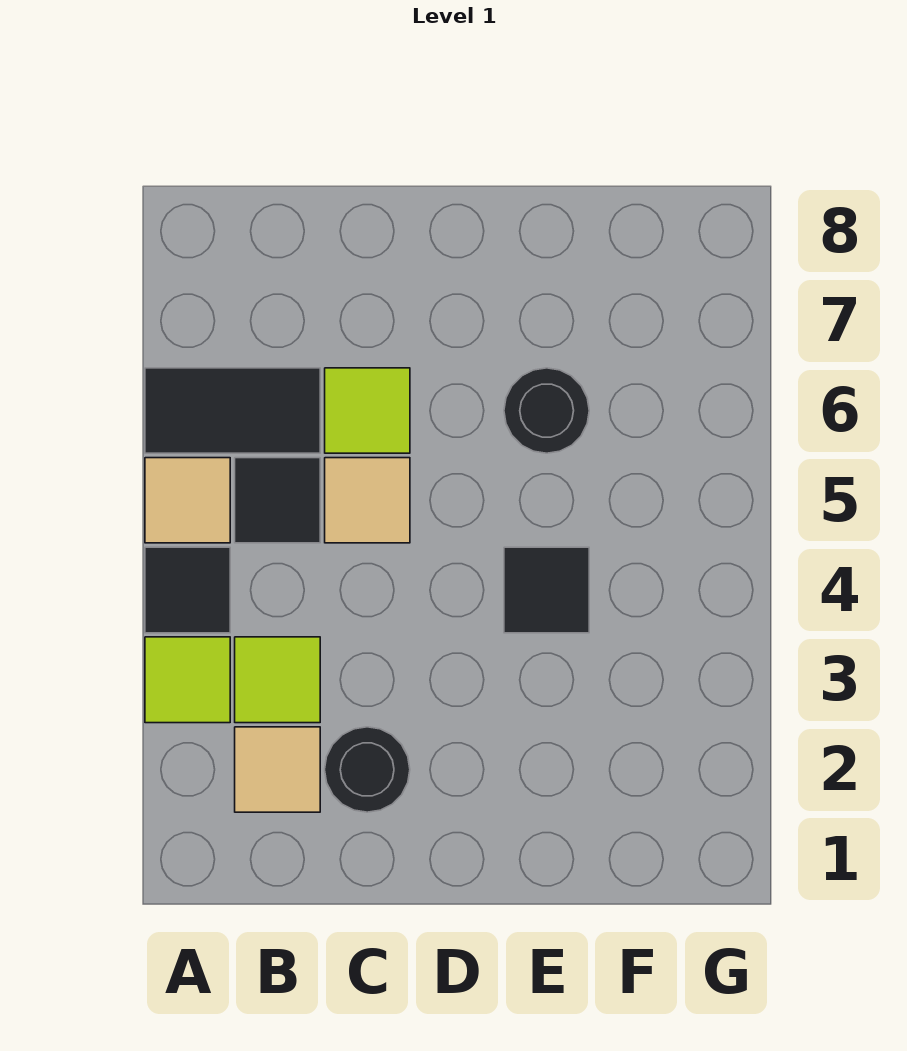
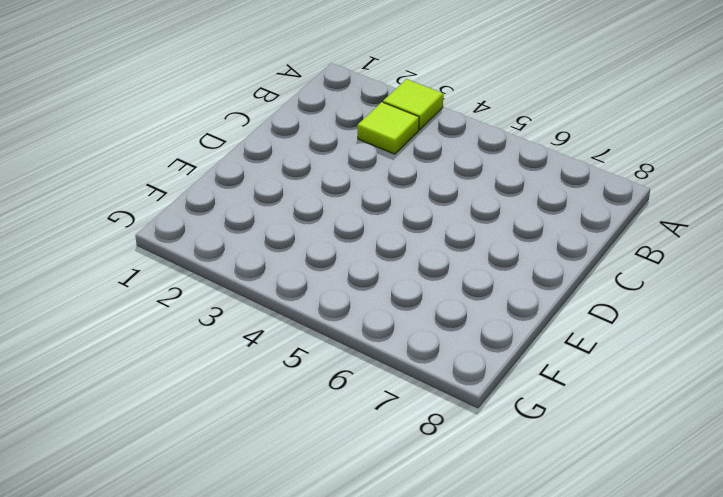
none -> black tile A4 level 1
none -> tan tile A5 level 1
none -> black tile A6:B6 level 1

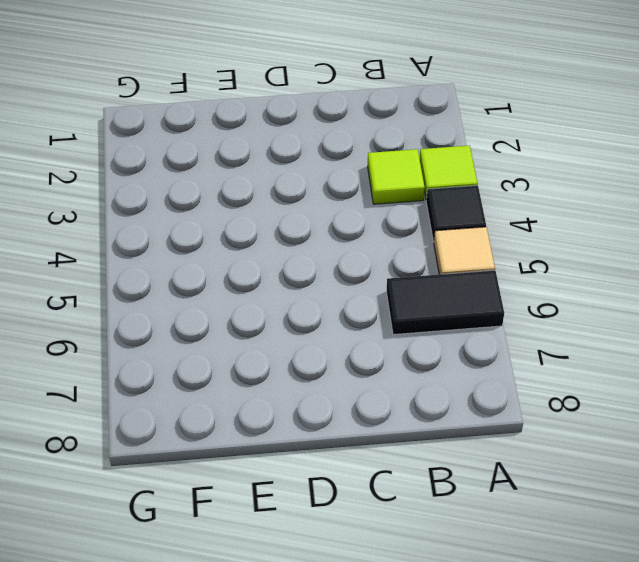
none -> tan tile B2 level 1
none -> black tile B5 level 1
none -> black round brick C2 level 1

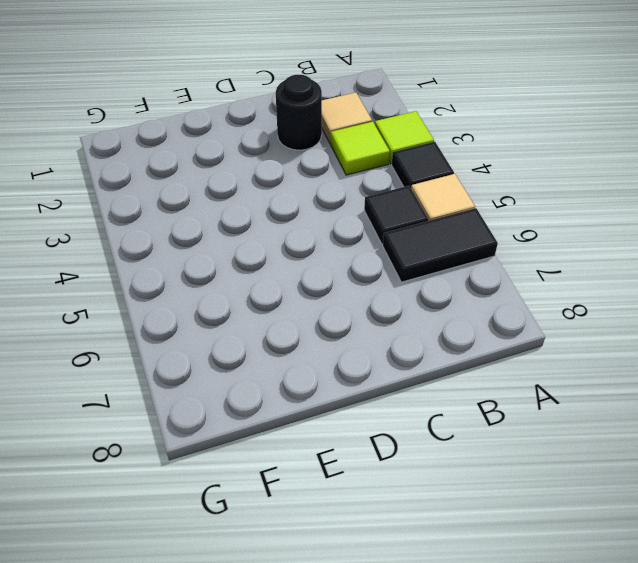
none -> tan tile C5 level 1
none -> lime tile C6 level 1
none -> black tile E4 level 1

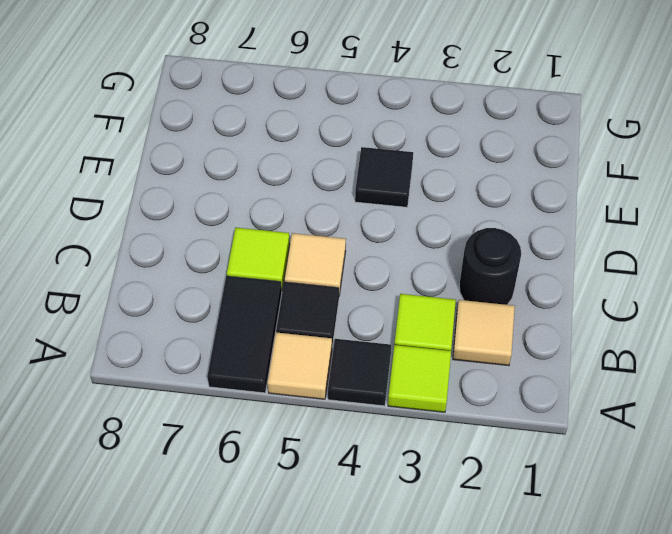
none -> black round brick E6 level 1

